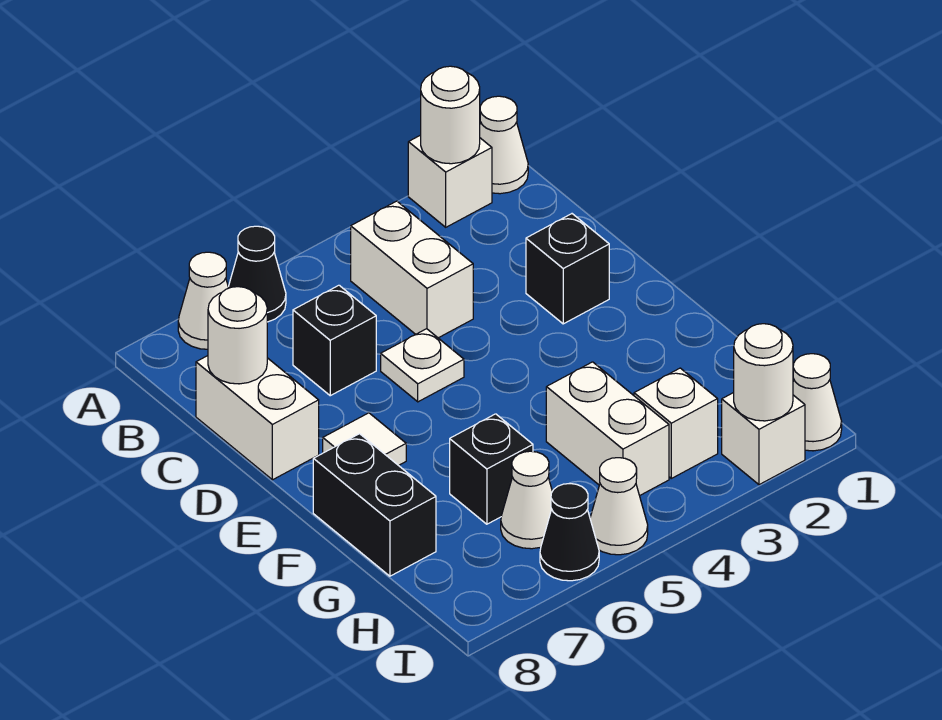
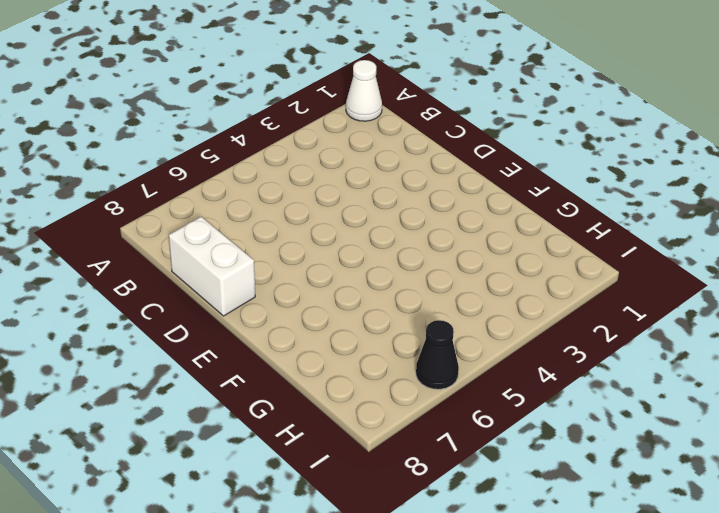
none -> white brick A2 level 1
none -> black cone A6 level 1
none -> white cone A7 level 1

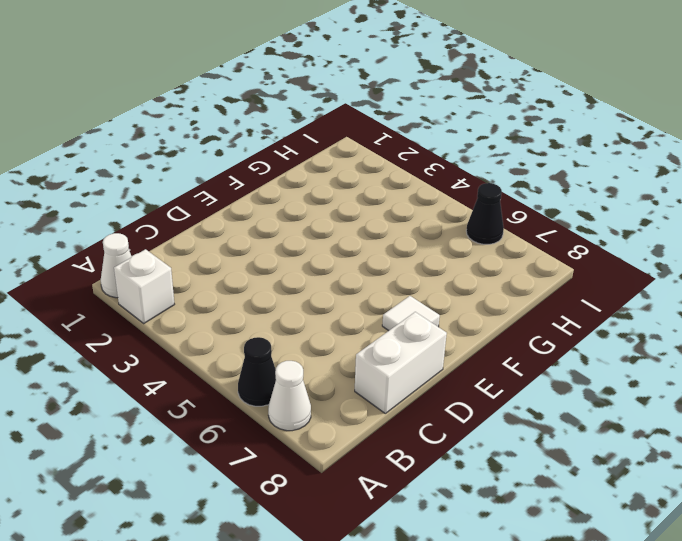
none -> white brick B4:C4 level 1
none -> black brick C6 level 1
none -> black brick D2 level 1

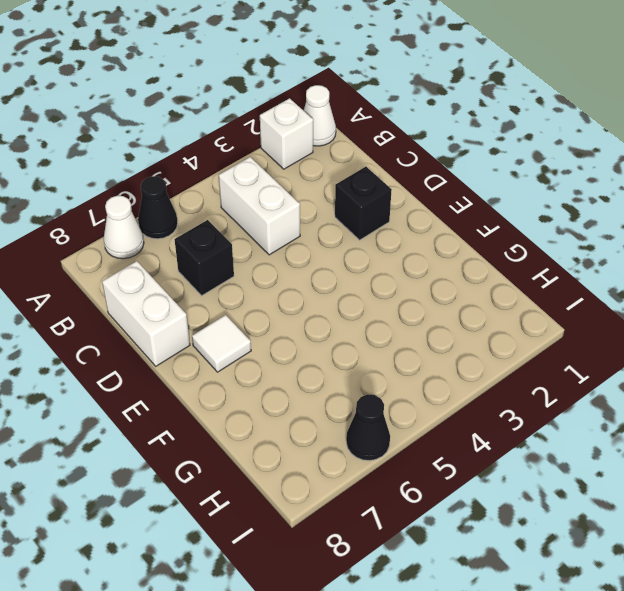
none -> white plate D5 level 1
none -> black brick F8:G8 level 1
none -> white brick G4:H4 level 1

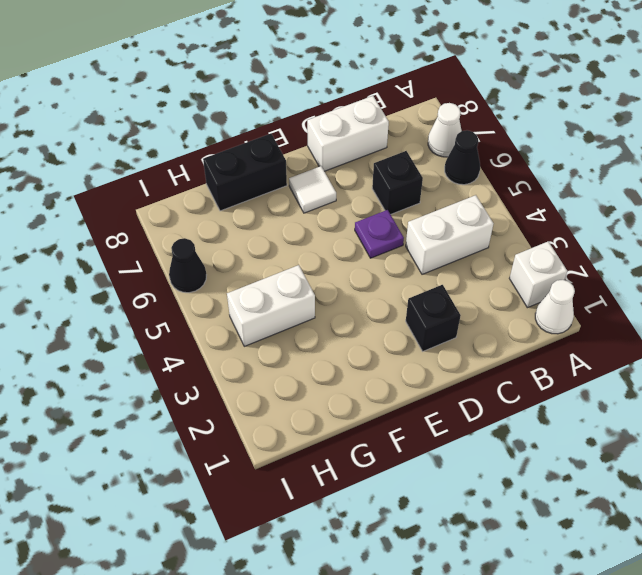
purple plate D5 level 1 -> white plate D5 level 1
none -> black brick G6 level 1
none -> white brick H3 level 1
none -> white cone H6 level 1

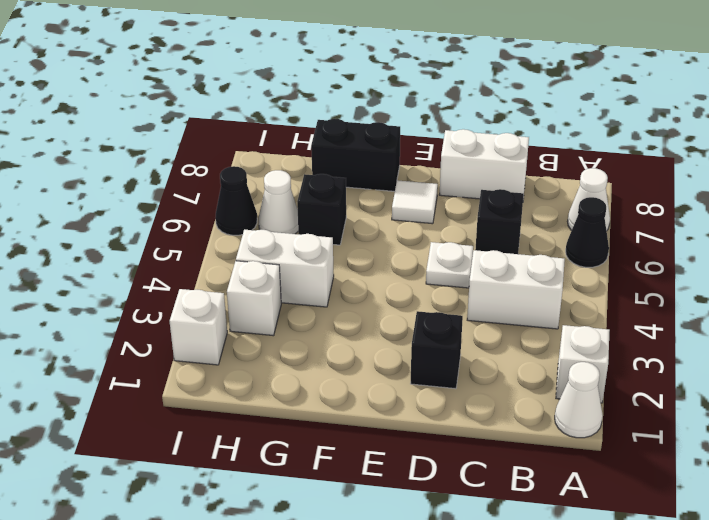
none -> white cone I1 level 1
none -> white cone I5 level 1
none -> white round brick A2 level 2

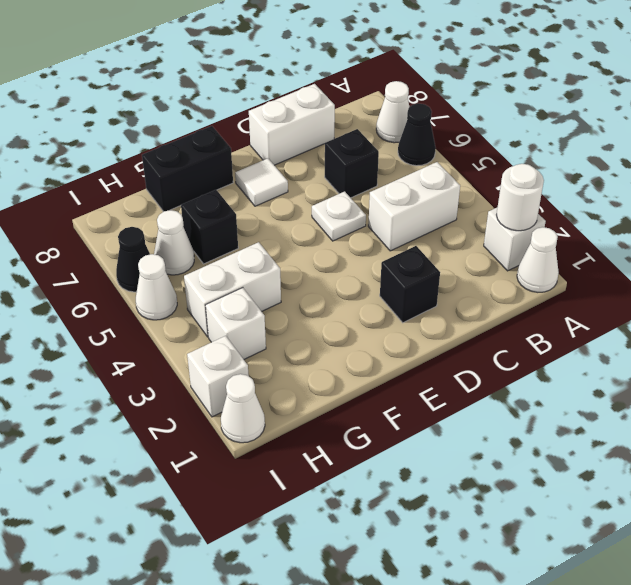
none -> white round brick C8 level 2
none -> white round brick I2 level 2

